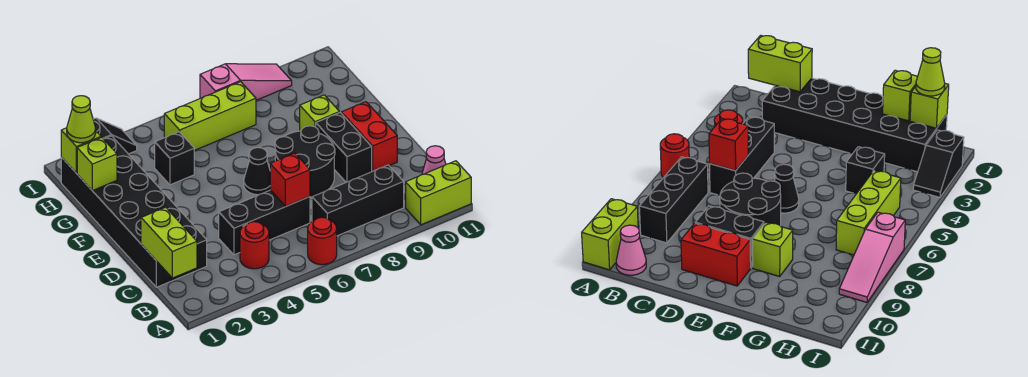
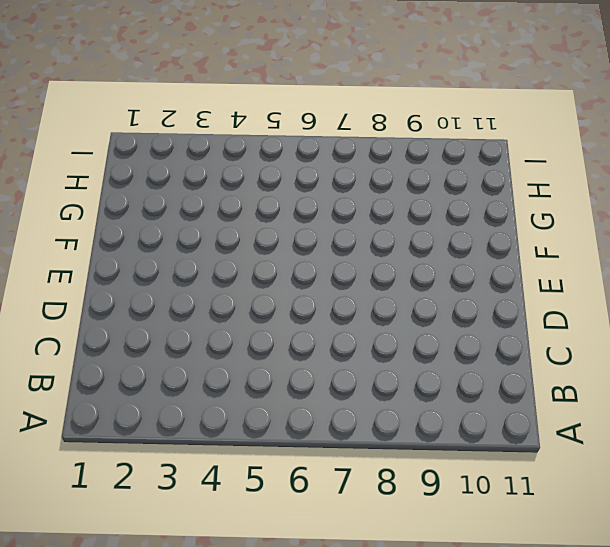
none -> red round brick A6 level 1
none -> lime brick A10:A11 level 1
none -> red round brick B4 level 1

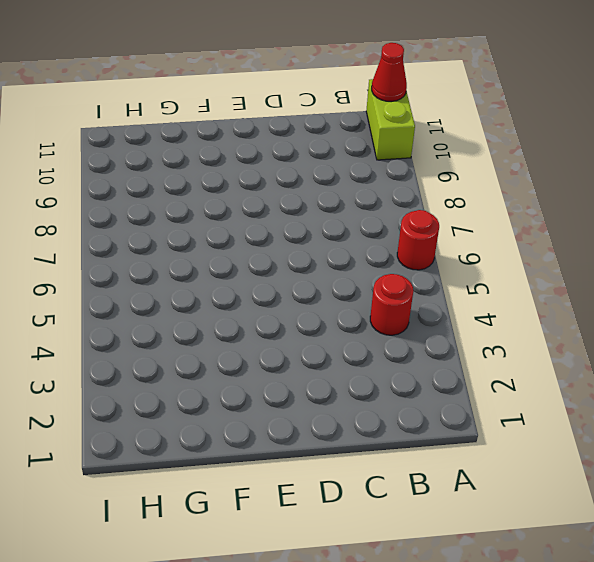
red cone A11 level 2 -> none
none -> black brick B7:B9 level 1
none -> pink cone B11 level 1
none -> black brick C1:H2 level 1

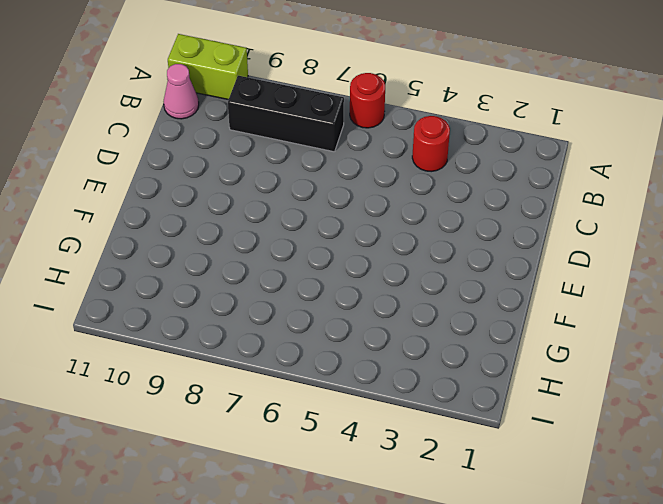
none -> black brick C1:H2 level 1
none -> black brick C4:C6 level 1
none -> black round brick D7:E8 level 1

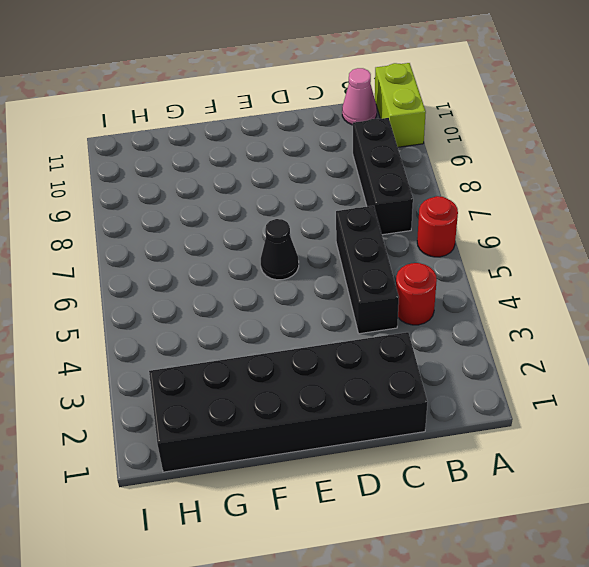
none -> black round brick D7:E8 level 1
none -> black brick D9:E9 level 1
none -> red brick D10:E10 level 1

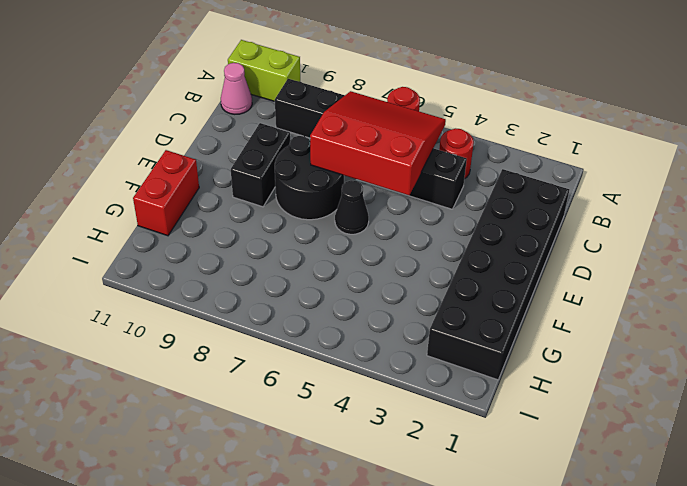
red slope B5:D7 level 2 top D -> red brick C6 level 2
red brick F11:G11 level 1 -> red brick D10:E10 level 1
none -> lime brick F9 level 1
none -> black brick G4 level 1
none -> lime brick H5:H7 level 1

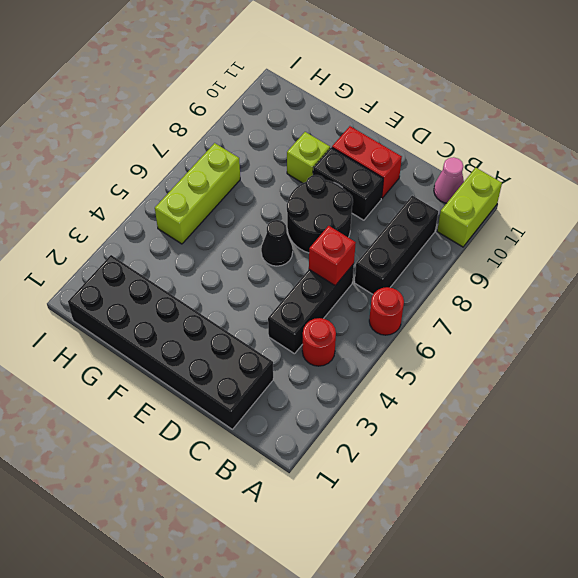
none -> black brick G4 level 1
none -> black slope I2:I3 level 1 top 2
none -> pink slope I7:I9 level 1 top 7

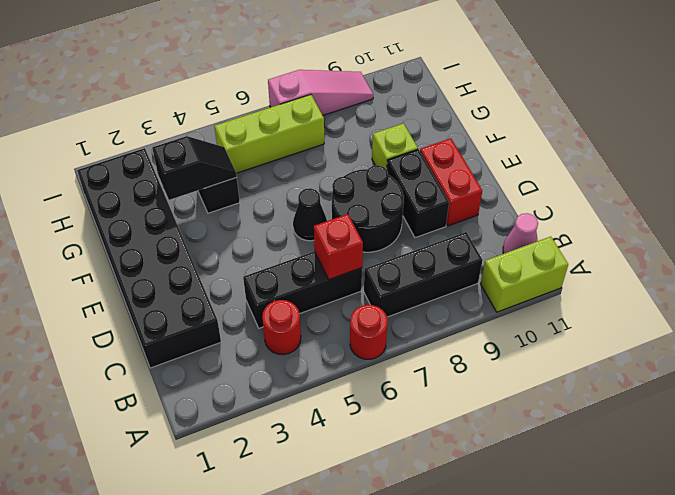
black slope G3:G4 level 2 top 3 -> black slope I2:I3 level 1 top 2
none -> lime brick B1:C1 level 2
none -> lime brick G1 level 2
none -> lime brick H1 level 2

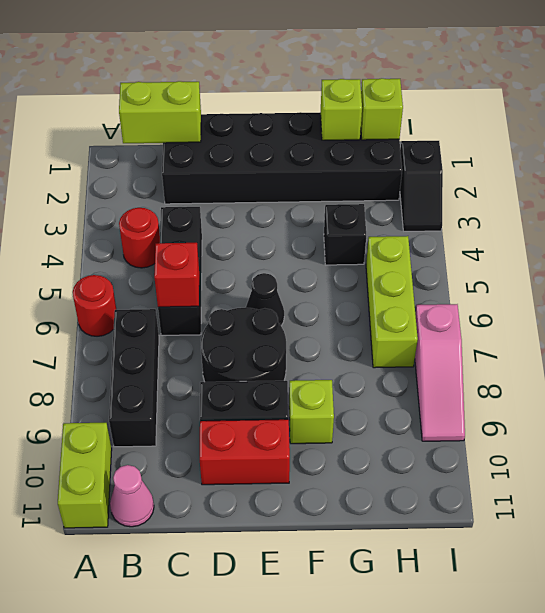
none -> lime cone H1 level 3

